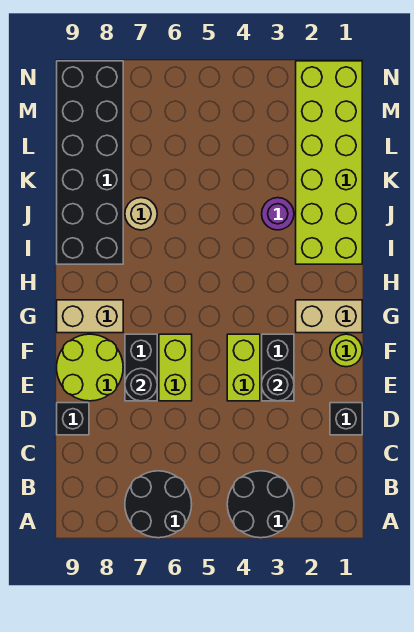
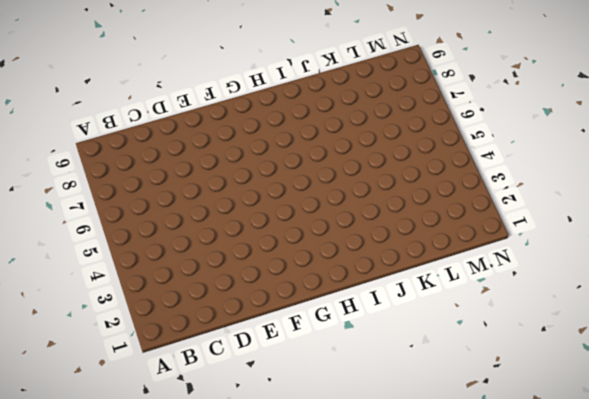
none -> black round brick A3:B4 level 1
none -> black round brick A6:B7 level 1
none -> black brick D1 level 1

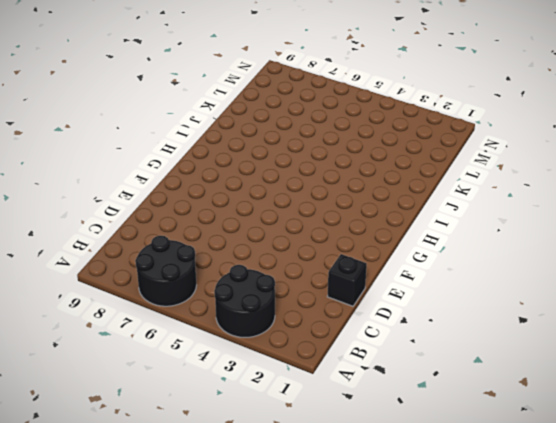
none -> black brick D9 level 1
none -> black brick E3:F3 level 1
none -> lime brick E4:F4 level 1

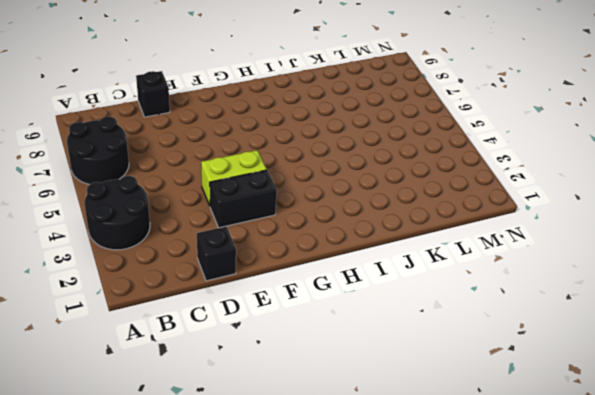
none -> lime brick E6:F6 level 1
none -> black brick E7:F7 level 1
none -> lime round brick E8:F9 level 1

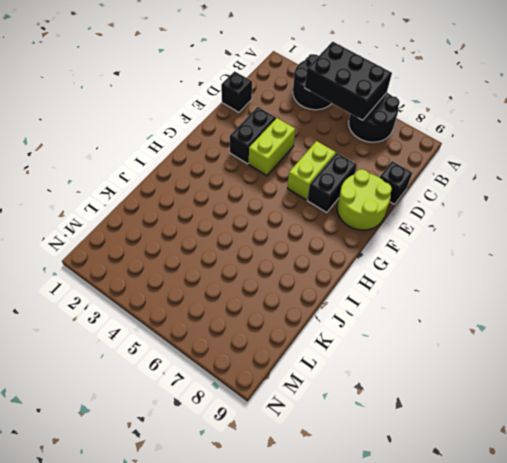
black brick A4:B6 level 2 -> none
none -> lime round brick F1 level 1
none -> tan brick G1:G2 level 1
none -> tan brick G8:G9 level 1

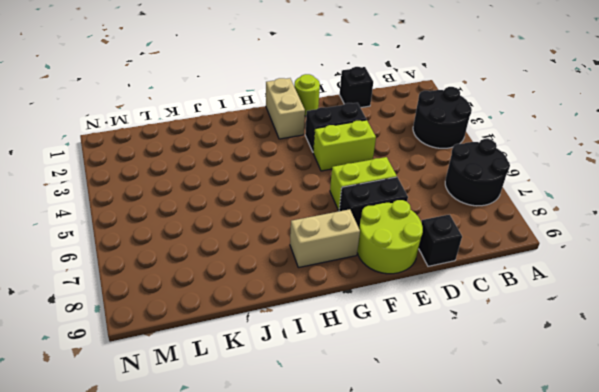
tan brick G8:H8 level 1 -> tan brick G8:G9 level 1
none -> lime brick I1:N2 level 1
none -> black brick I8:N9 level 1
none -> purple round brick J3 level 1

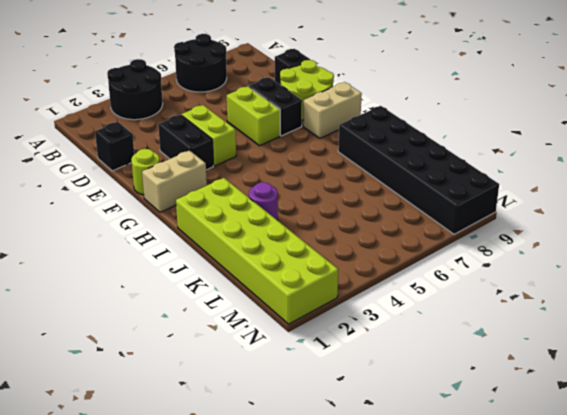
none -> tan round brick J7 level 1
none -> black round brick E3 level 2
none -> black round brick E7 level 2

